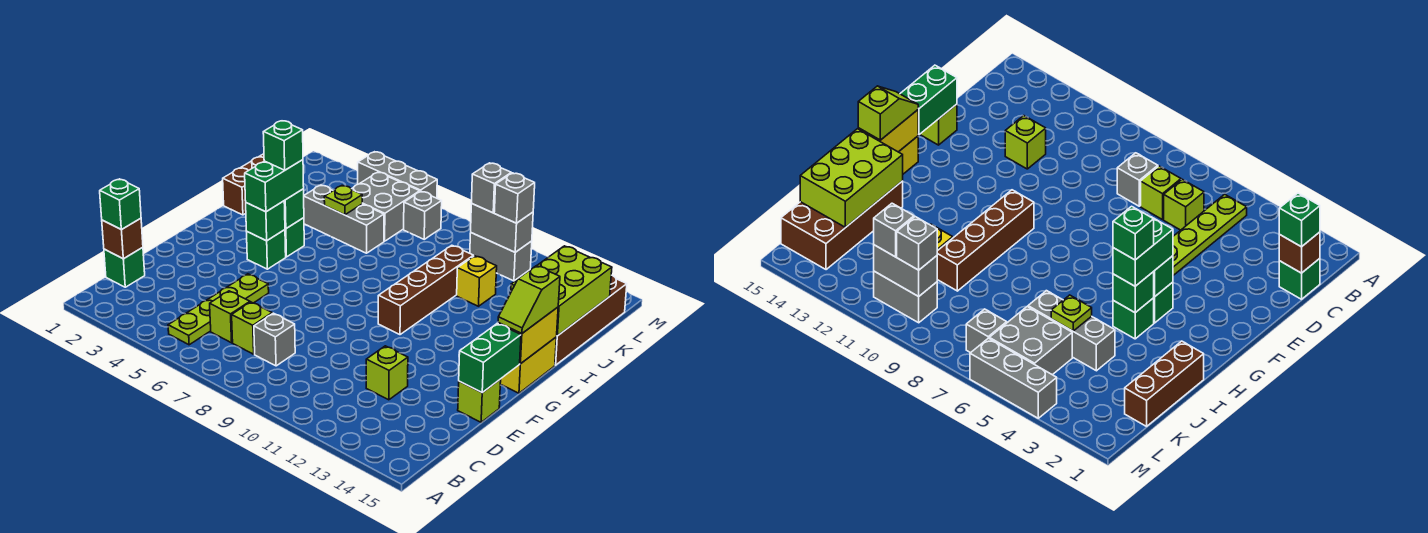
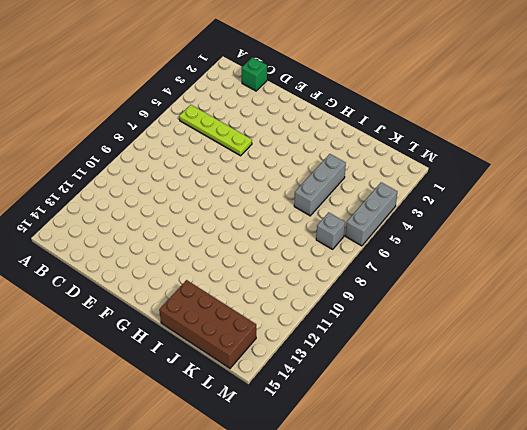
none -> lime brick C6 level 1
none -> lime brick C7 level 1
none -> grey brick C8 level 1
none -> lime brick D12 level 1

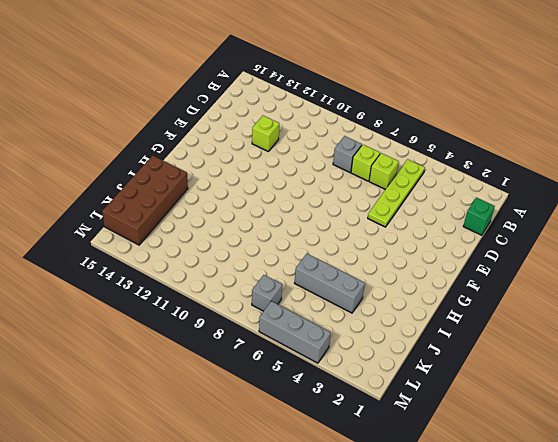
none -> lime brick E15 level 1
none -> green brick G4 level 1
none -> brown brick G10:J10 level 1
none -> yellow brick G15:H15 level 1

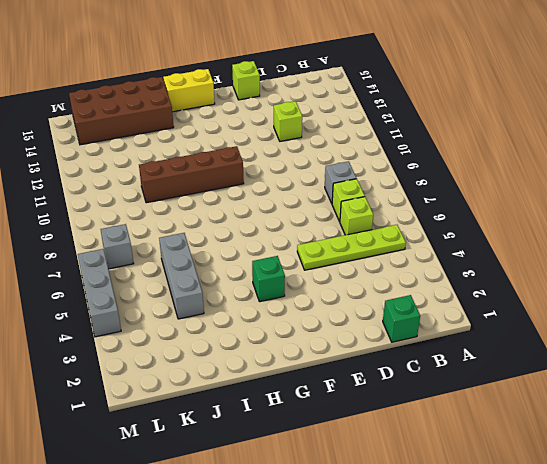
none -> green brick H4 level 1
none -> brown brick I1:K1 level 1
none -> yellow brick J11 level 1
none -> grey brick K5:L6 level 1

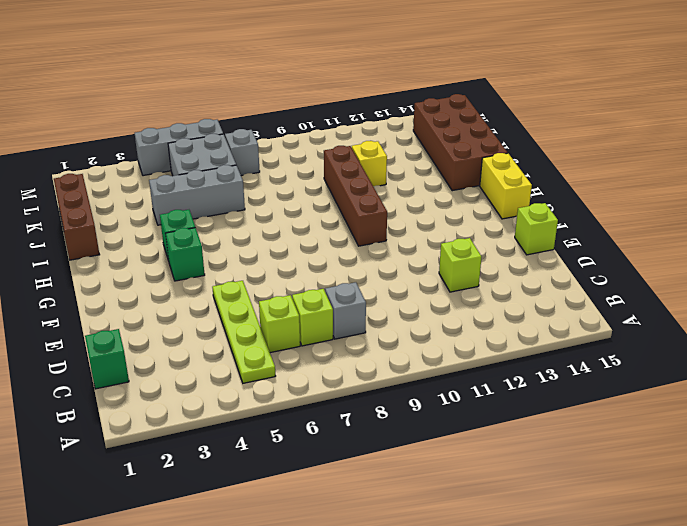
none -> grey brick L10:L11 level 1
none -> brown brick C1 level 2
none -> green brick E15:F15 level 2
none -> green brick G4 level 2

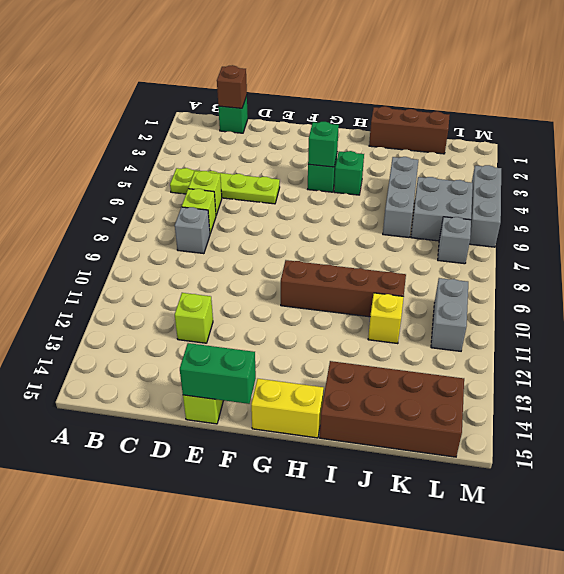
none -> yellow brick G15:H15 level 2
none -> green brick H4 level 2
none -> lime brick I14:K15 level 2
none -> lime plate J5 level 2

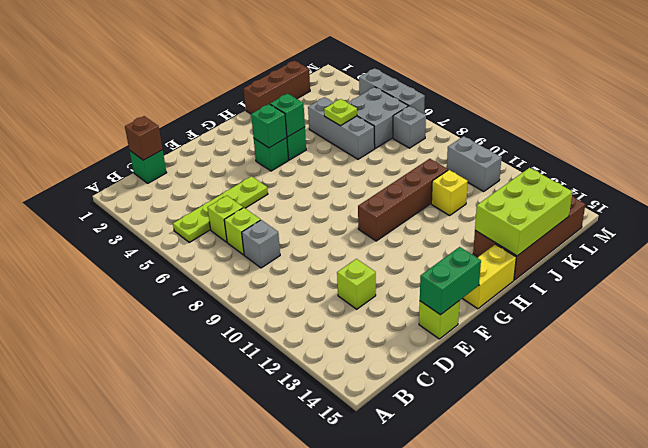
none -> yellow brick G15:H15 level 2
none -> grey brick L10:L11 level 2
none -> green brick C1 level 3
none -> green brick G4:H4 level 3

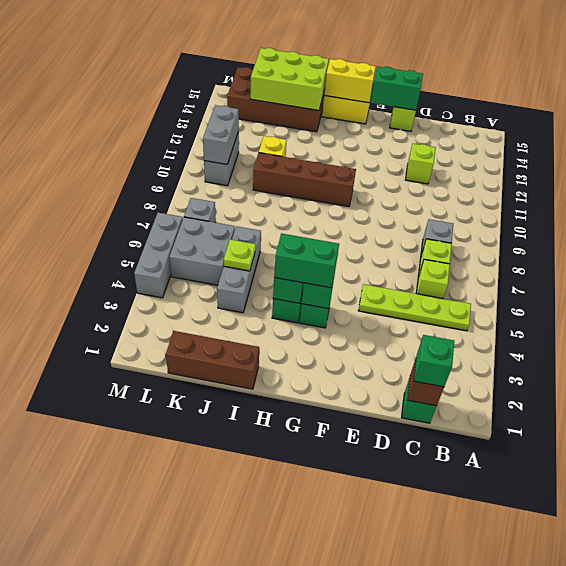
none -> lime slope G15:H15 level 3 top H
none -> grey brick L10 level 3
none -> grey brick L11 level 3
none -> green brick H4 level 4

